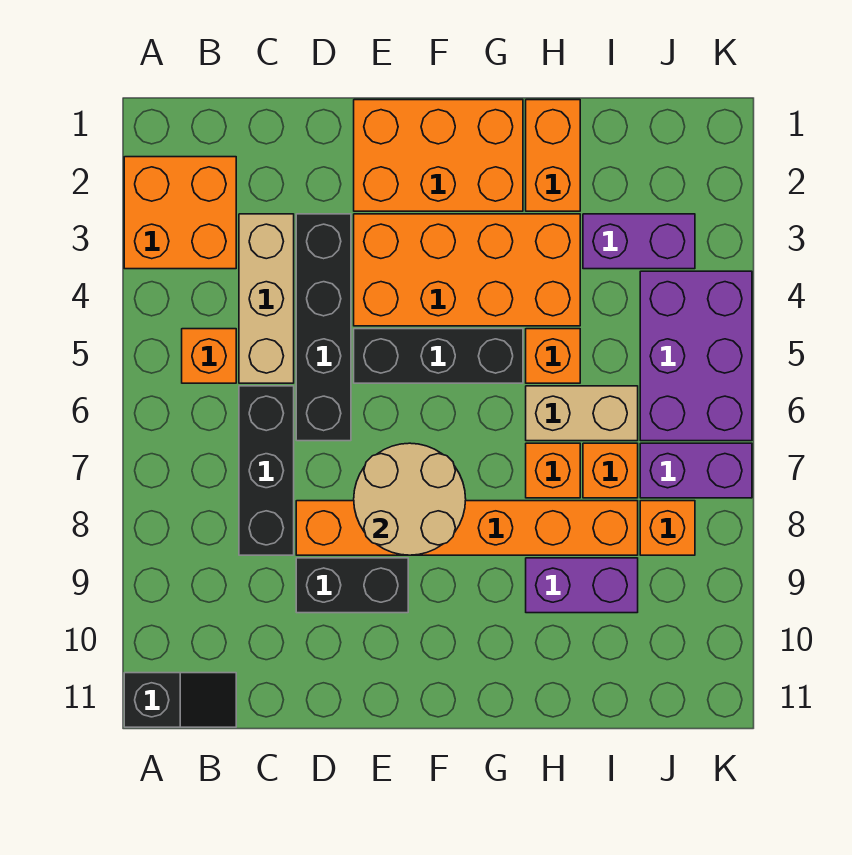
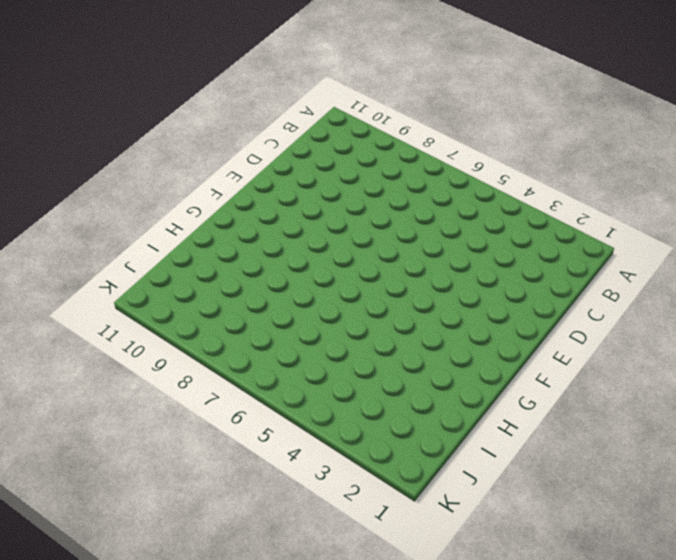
none -> orange brick A2:B3 level 1
none -> black slope A11:B11 level 1 top A
none -> orange brick B5 level 1

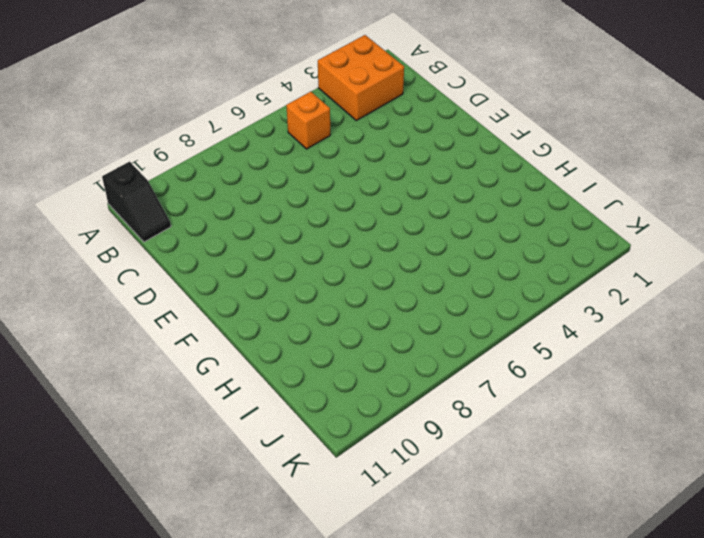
none -> tan brick C3:C5 level 1
none -> black brick C6:C8 level 1
none -> black brick D3:D6 level 1

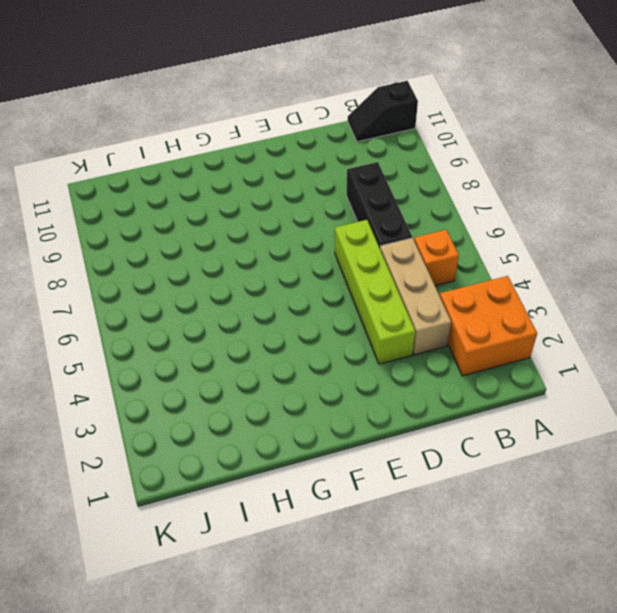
lime brick D3:D6 level 1 -> black brick D3:D6 level 1
none -> orange brick D8:I8 level 1
none -> black brick D9:E9 level 1
none -> orange brick E1:G2 level 1

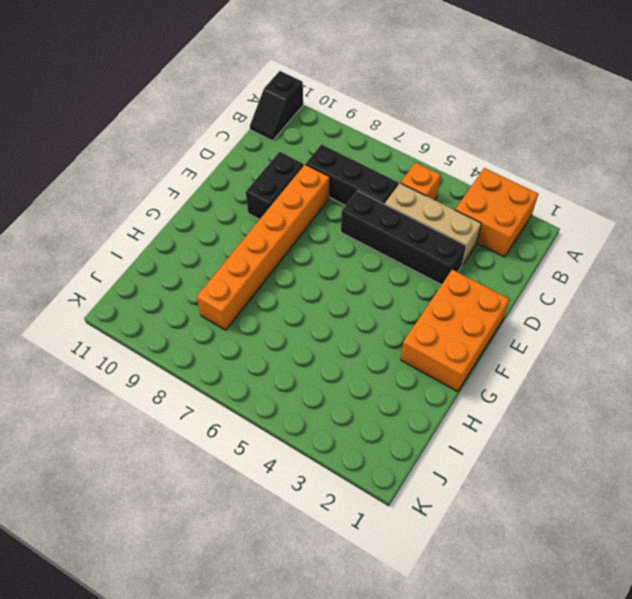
none -> orange brick E3:H4 level 1
none -> black brick E5:G5 level 1
none -> orange brick H1:H2 level 1

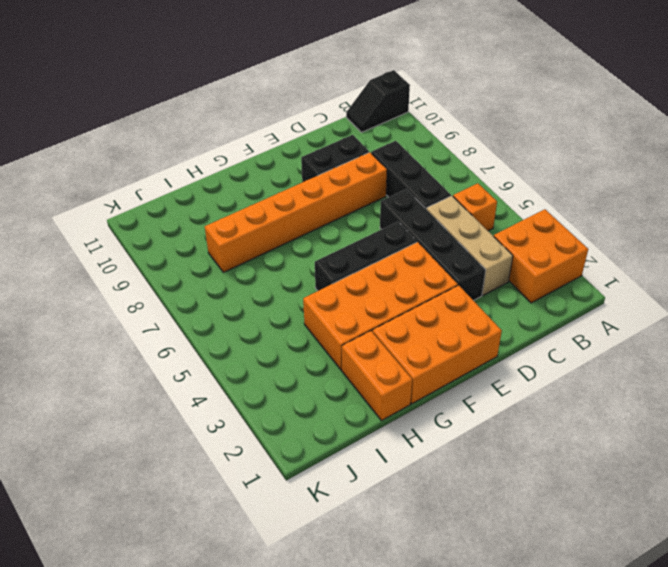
none -> orange brick H5 level 1
none -> tan brick H6:I6 level 1
none -> orange brick H7 level 1

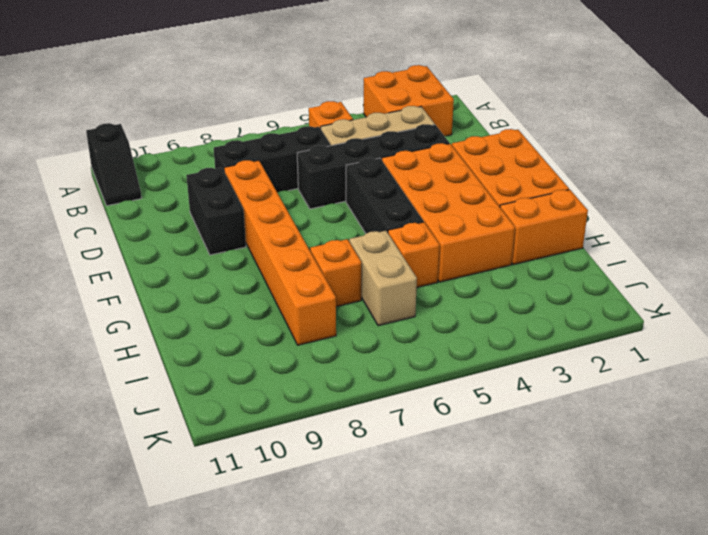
none -> purple brick H9:I9 level 1
none -> purple brick I3:J3 level 1
none -> orange brick I7 level 1

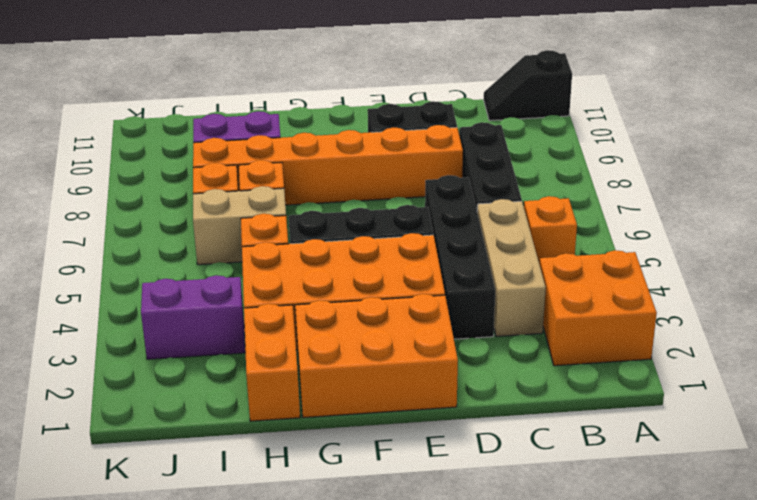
none -> purple brick J4:K6 level 1
none -> purple brick J7:K7 level 1
none -> orange brick J8 level 1

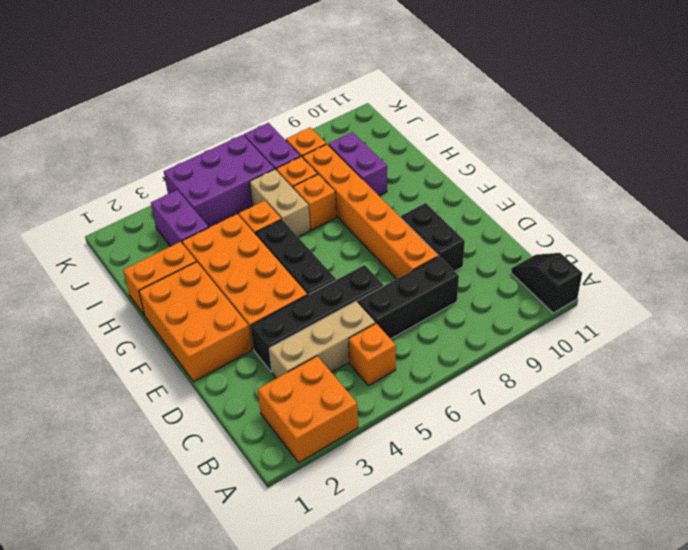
none -> tan round brick E7:F8 level 2

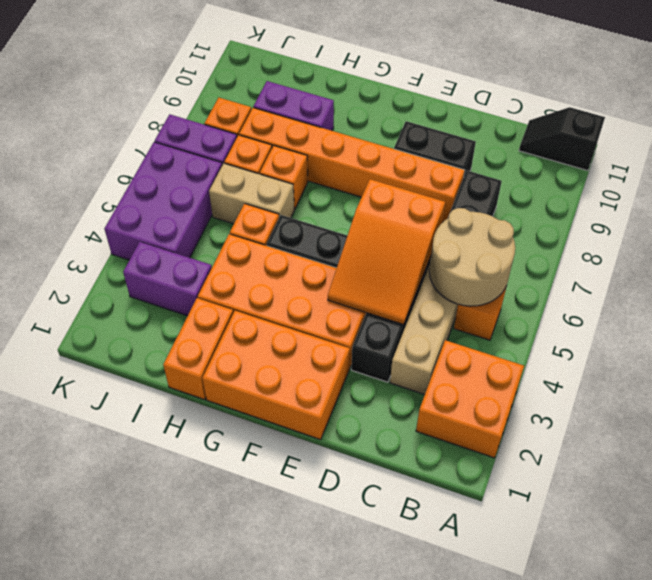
tan round brick B5:C6 level 2 -> tan round brick E7:F8 level 2
orange slope D4:E6 level 2 top 6 -> none

